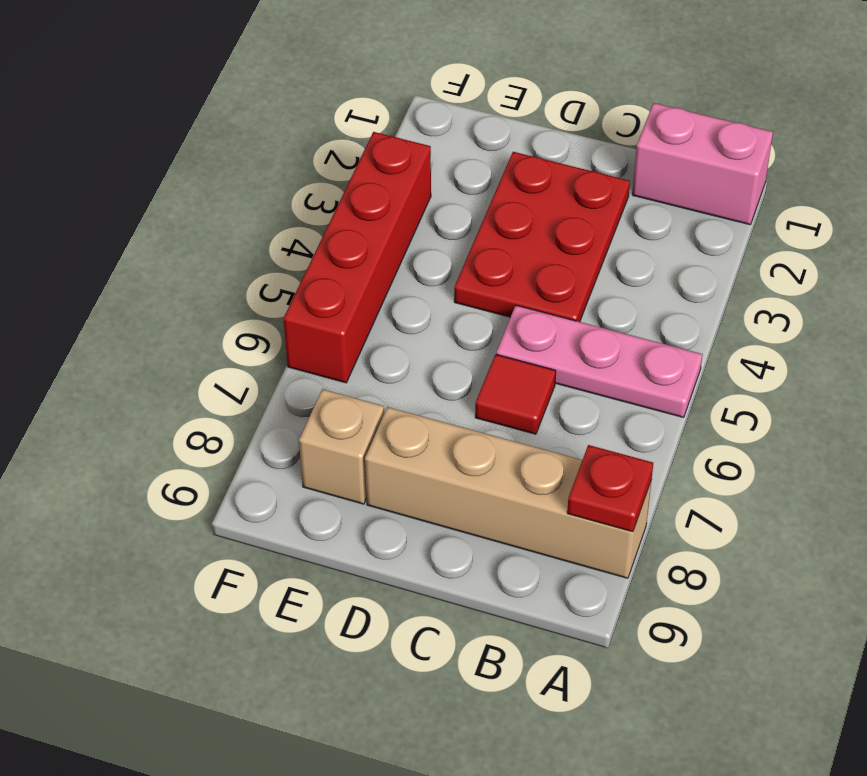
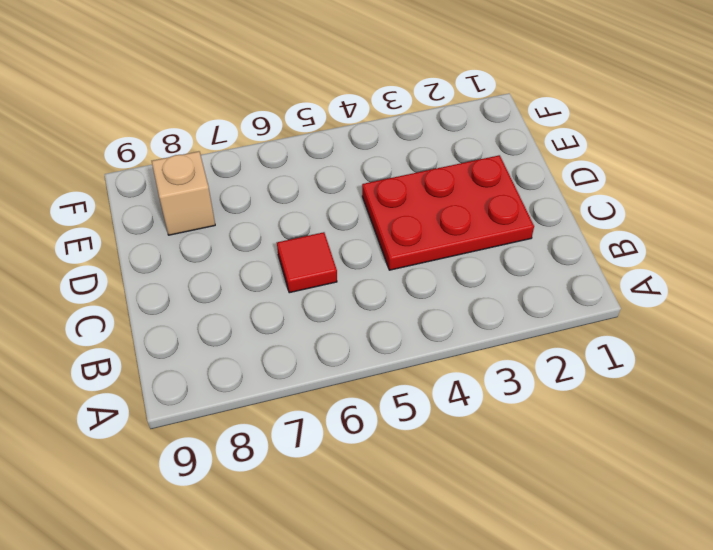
none -> pink brick A1:B1 level 1
none -> pink plate A5:C5 level 1

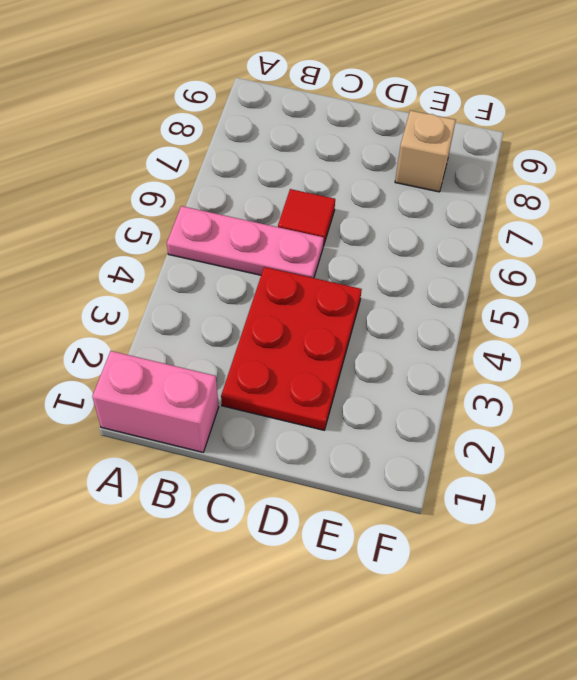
none -> tan brick A8:D8 level 1
none -> red brick F3:F6 level 1

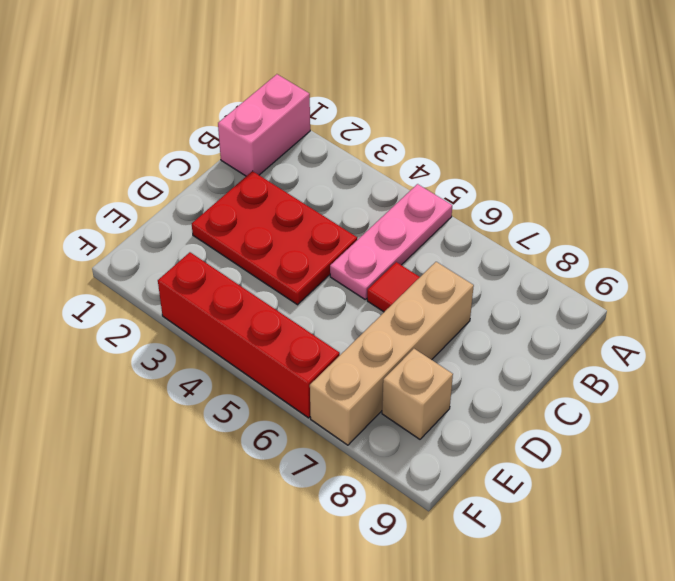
tan brick C7:F7 level 1 -> tan brick A8:D8 level 1
none -> red plate A8 level 2

